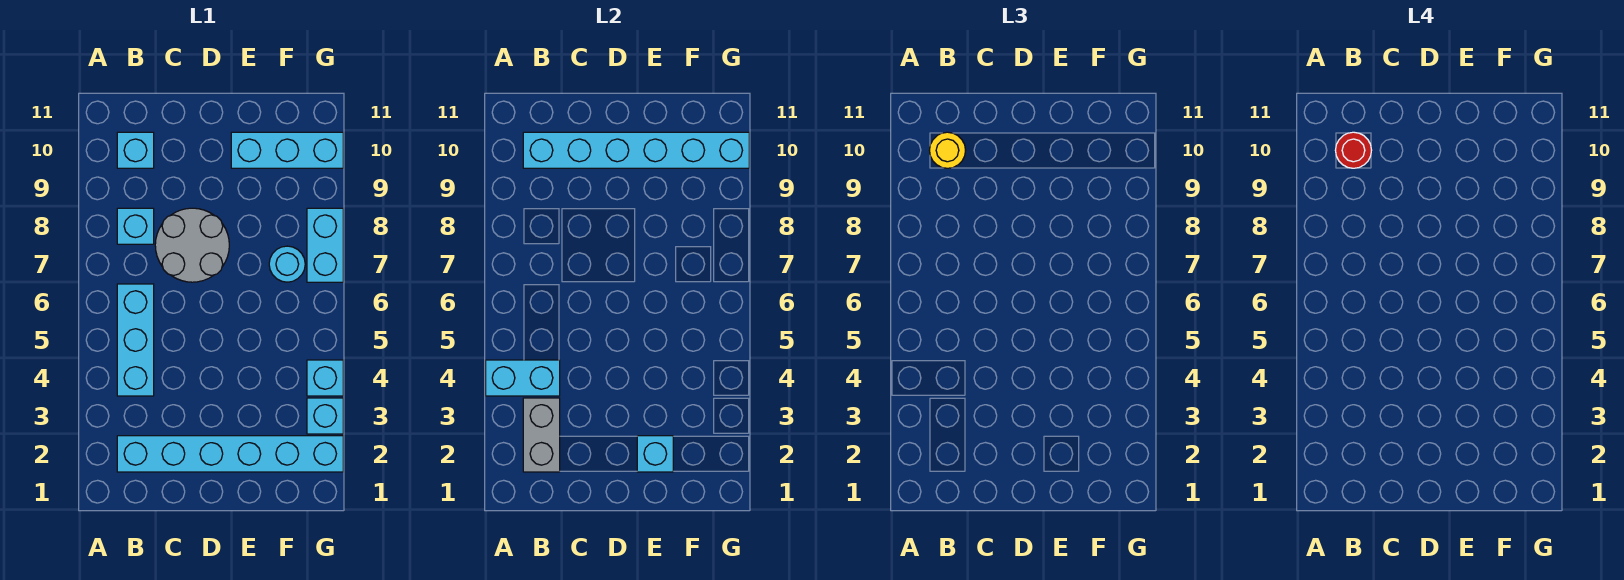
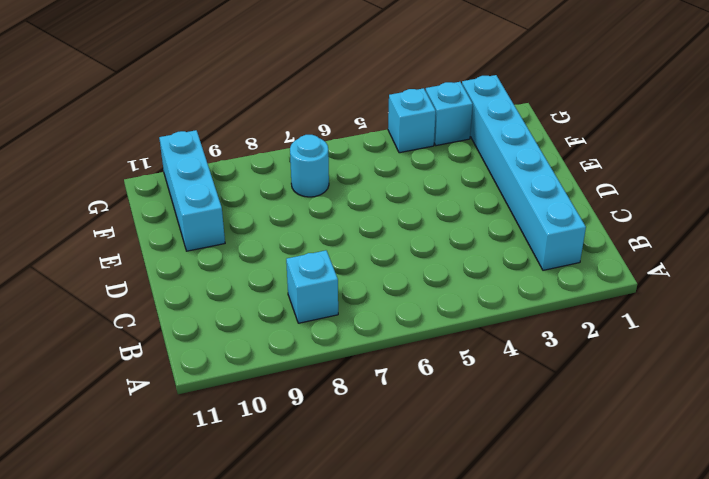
none -> cyan brick B4:B6 level 1
none -> cyan brick B10 level 1
none -> grey round brick C7:D8 level 1

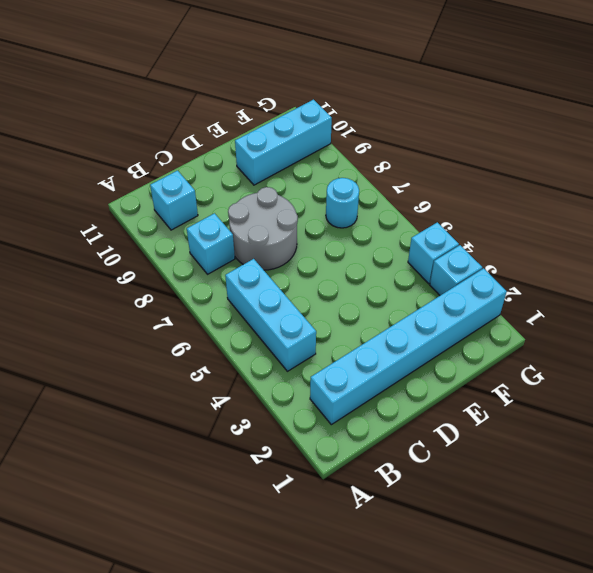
none -> cyan brick G7:G8 level 1
none -> cyan brick A4:B4 level 2
none -> grey brick B2:B3 level 2

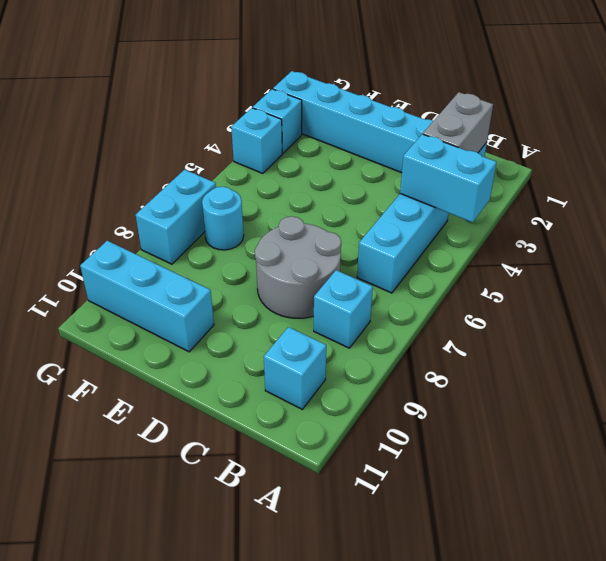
none -> cyan brick B10:G10 level 2
none -> cyan brick E2 level 2
none -> yellow round brick B10 level 3

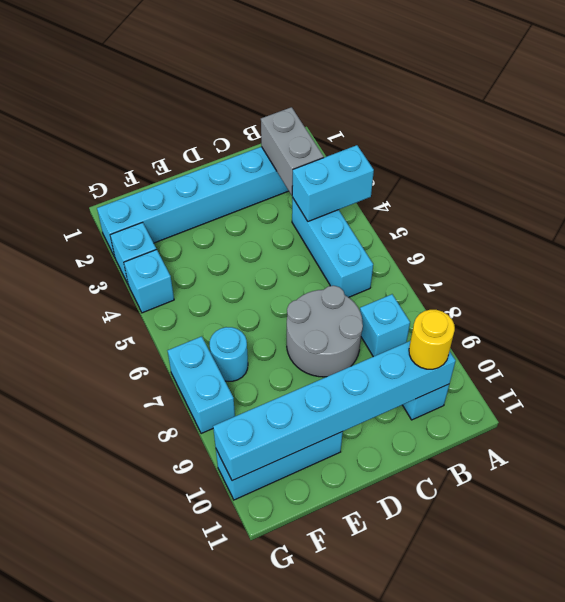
none -> cyan brick E2 level 2
none -> red round brick B10 level 4

